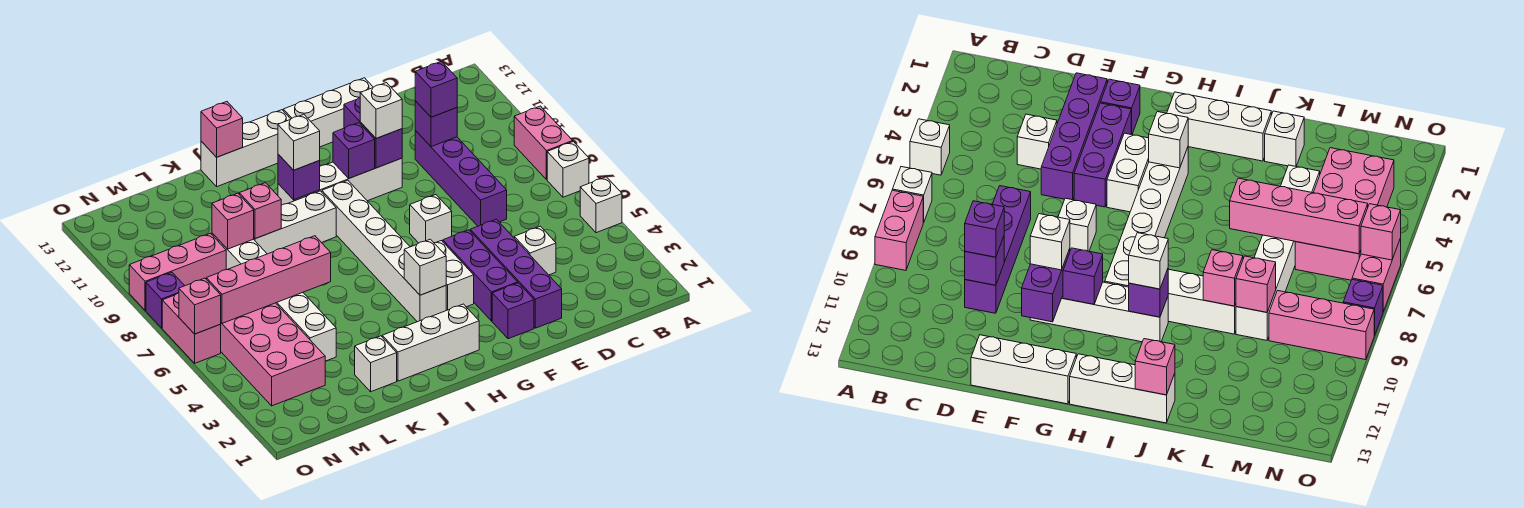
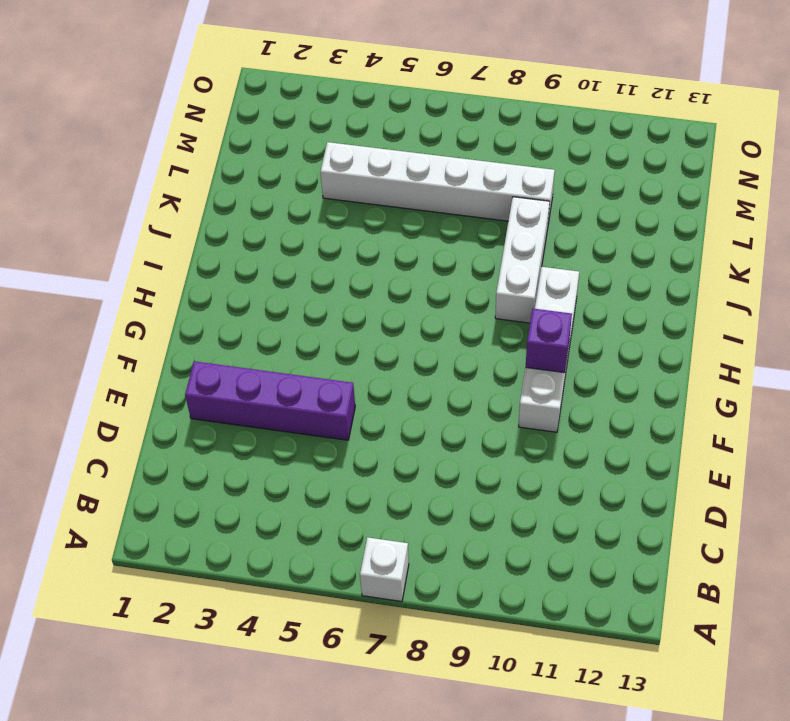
none -> white brick A5 level 1
none -> pink brick A8:A9 level 1
none -> white brick D4 level 1
none -> purple brick D7:D10 level 1

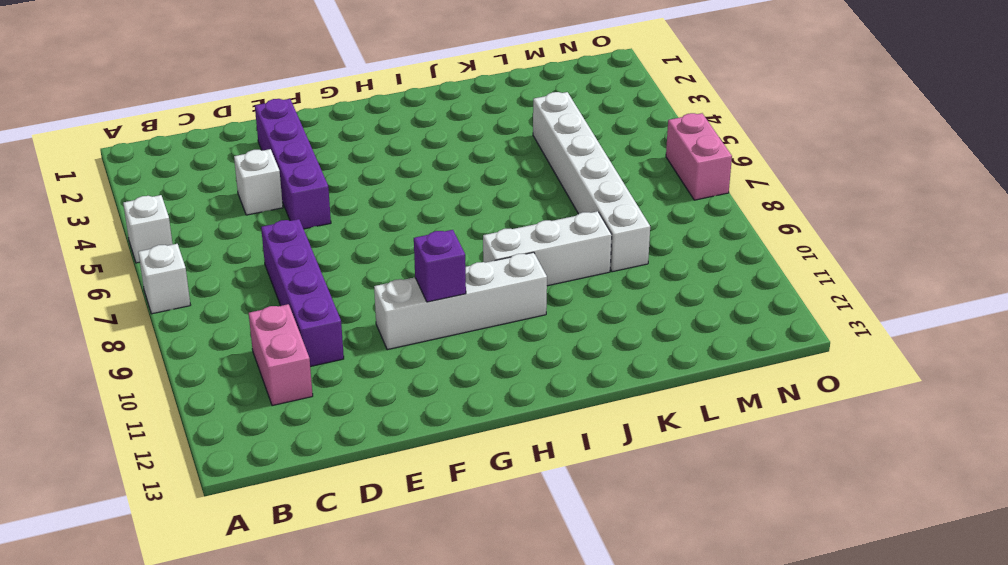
pink brick C10:C11 level 1 -> pink brick A8:A9 level 1
none -> white brick E13:G13 level 1
none -> purple brick F2 level 1
none -> purple brick F3:F5 level 1
none -> white brick F7 level 1

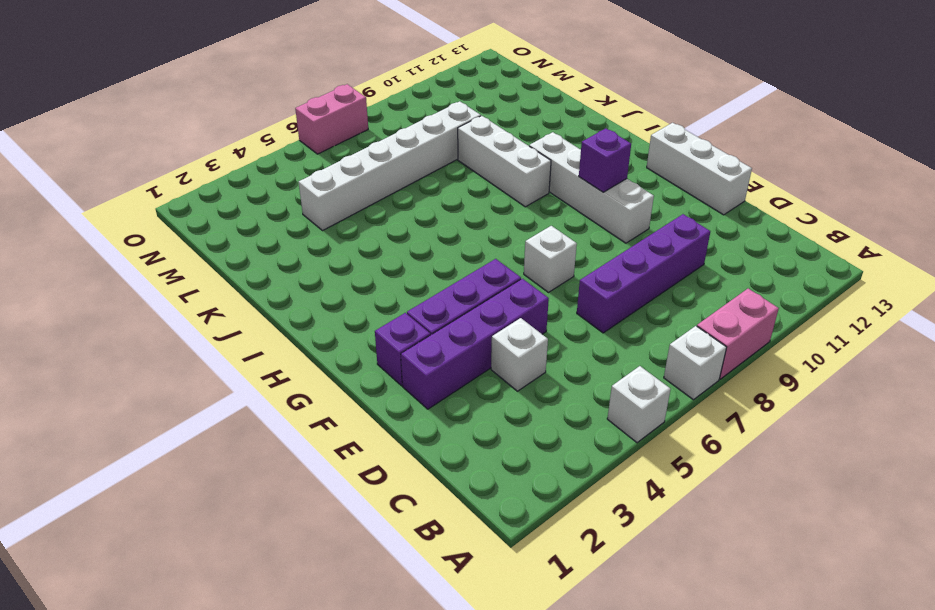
none -> white brick G4:G5 level 1
none -> white brick H2:J2 level 1
none -> white brick H4:H9 level 1
none -> white brick H13:J13 level 1

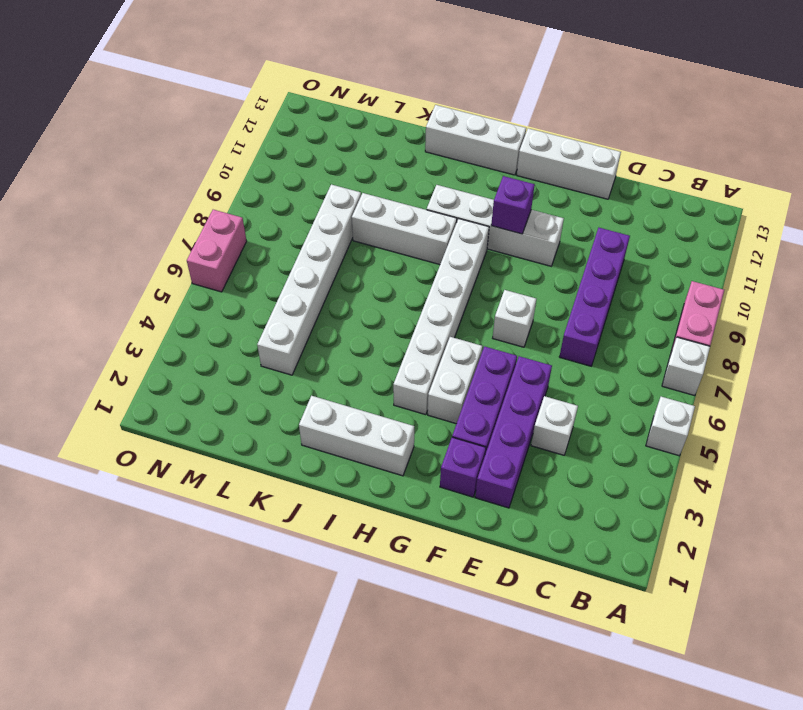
none -> white brick K2 level 1
none -> pink brick M3:N6 level 1
none -> pink brick M9:O9 level 1
none -> purple brick O8 level 1

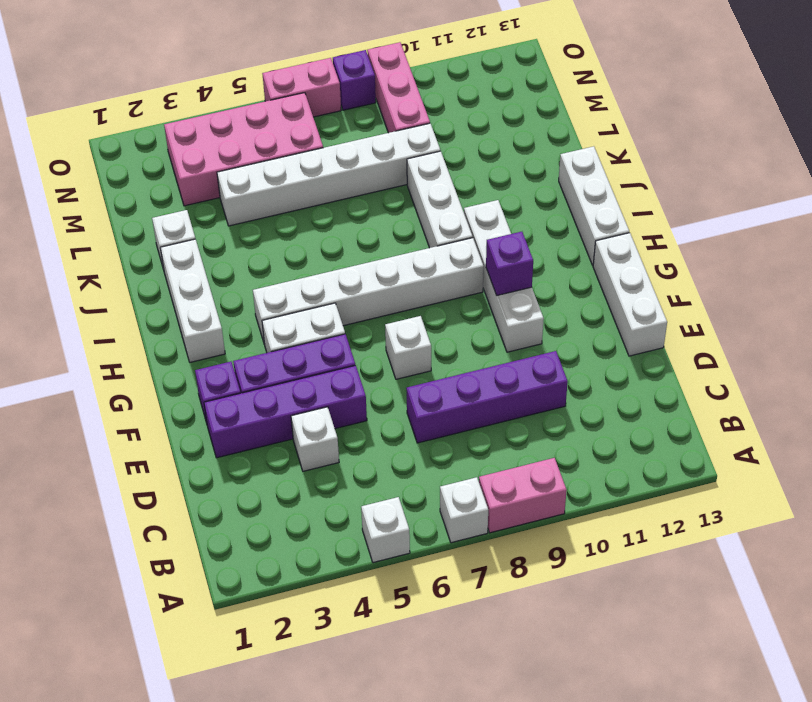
none -> purple brick D10 level 2
none -> purple brick F10:F11 level 2
none -> white brick H4 level 2
none -> purple brick I10 level 2

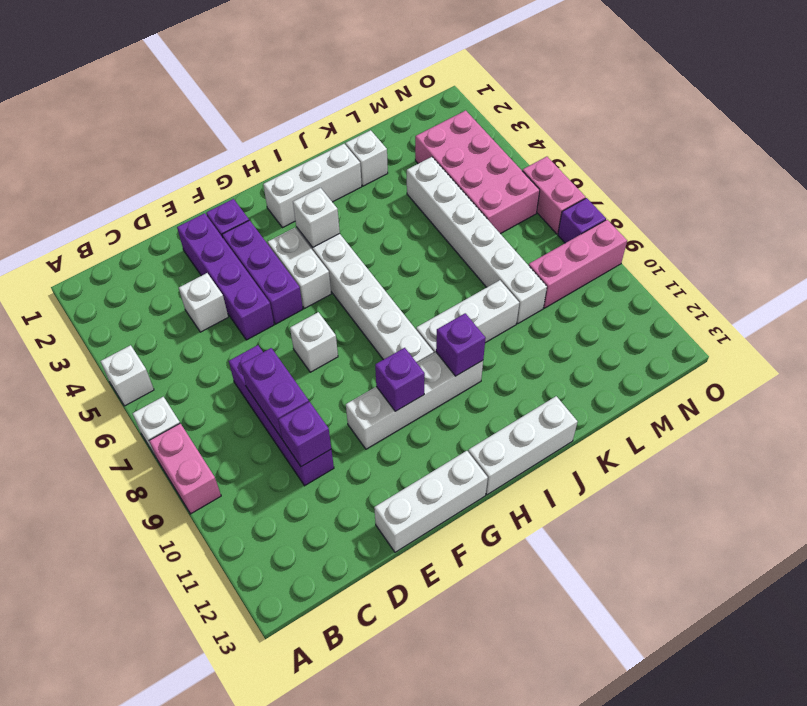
purple brick D8:D9 level 2 -> purple brick F10:F11 level 2
none -> pink brick J13 level 2
none -> pink brick K6:N6 level 2
none -> pink brick K9 level 2
none -> pink brick L9 level 2

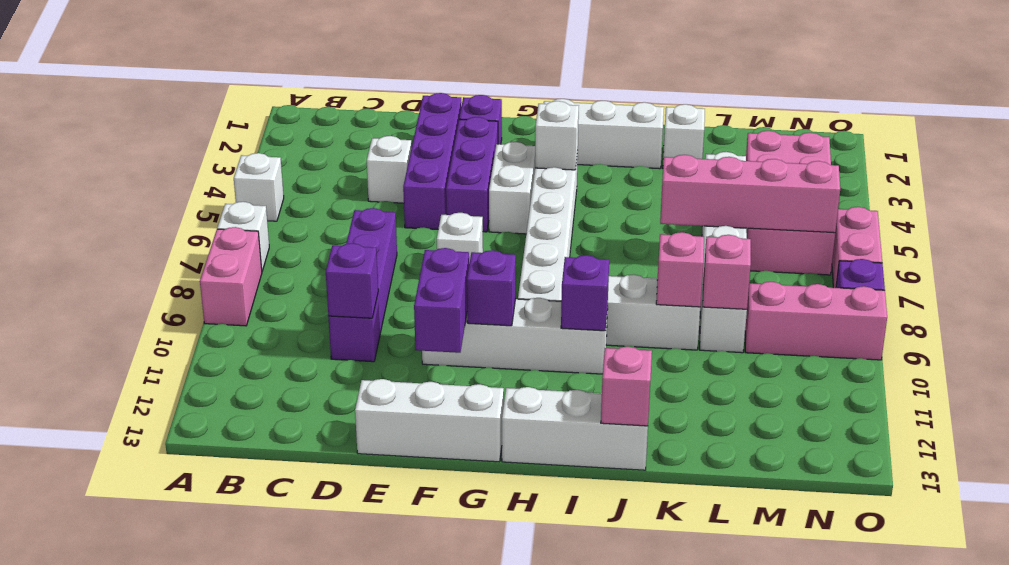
none -> pink brick O6 level 2
none -> purple brick D10 level 3
none -> white brick F10 level 3
none -> white brick I10 level 3

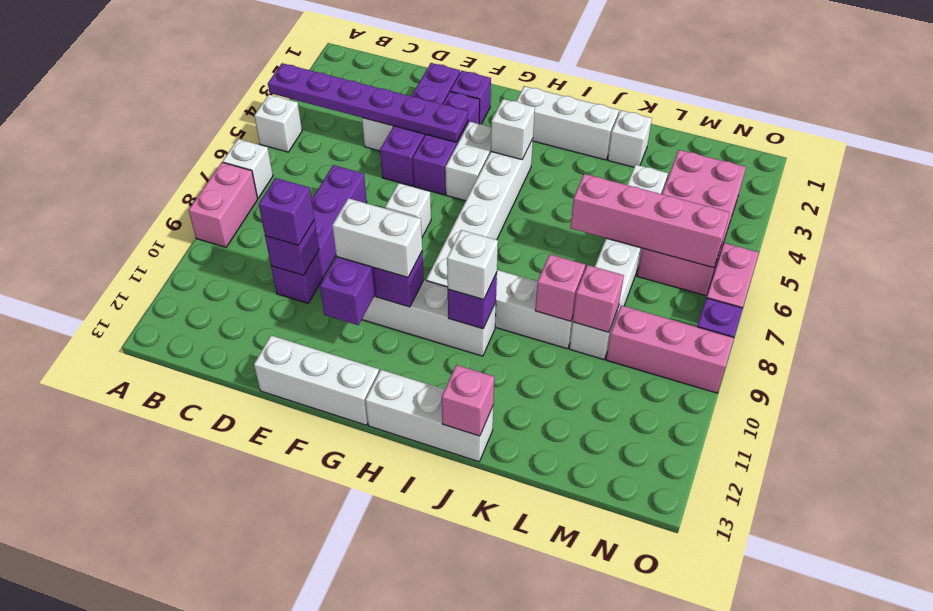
purple plate A4:F4 level 2 -> none
white brick F10:G10 level 3 -> white brick F10 level 3
none -> pink brick O6 level 2

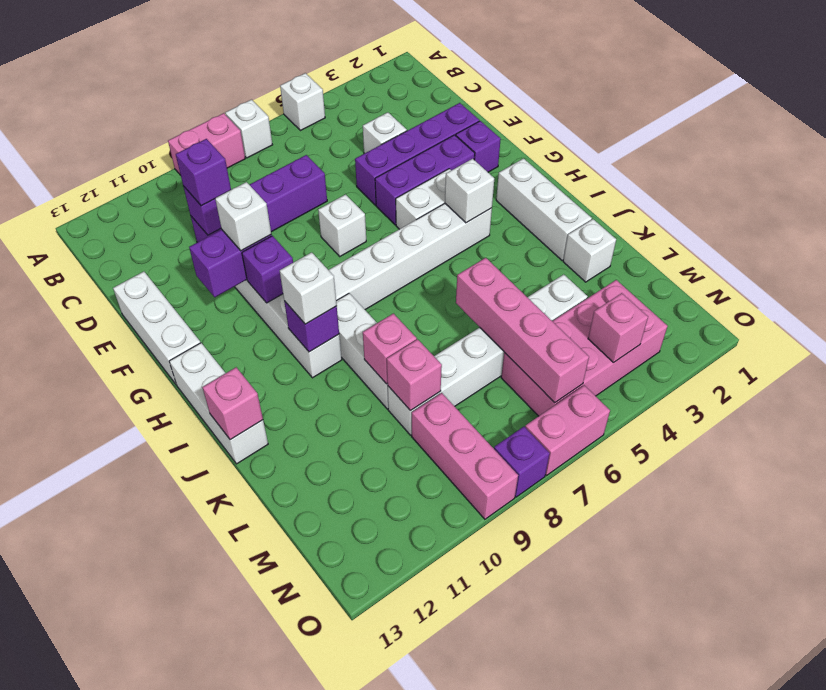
pink brick N4 level 2 -> pink brick O6 level 2

